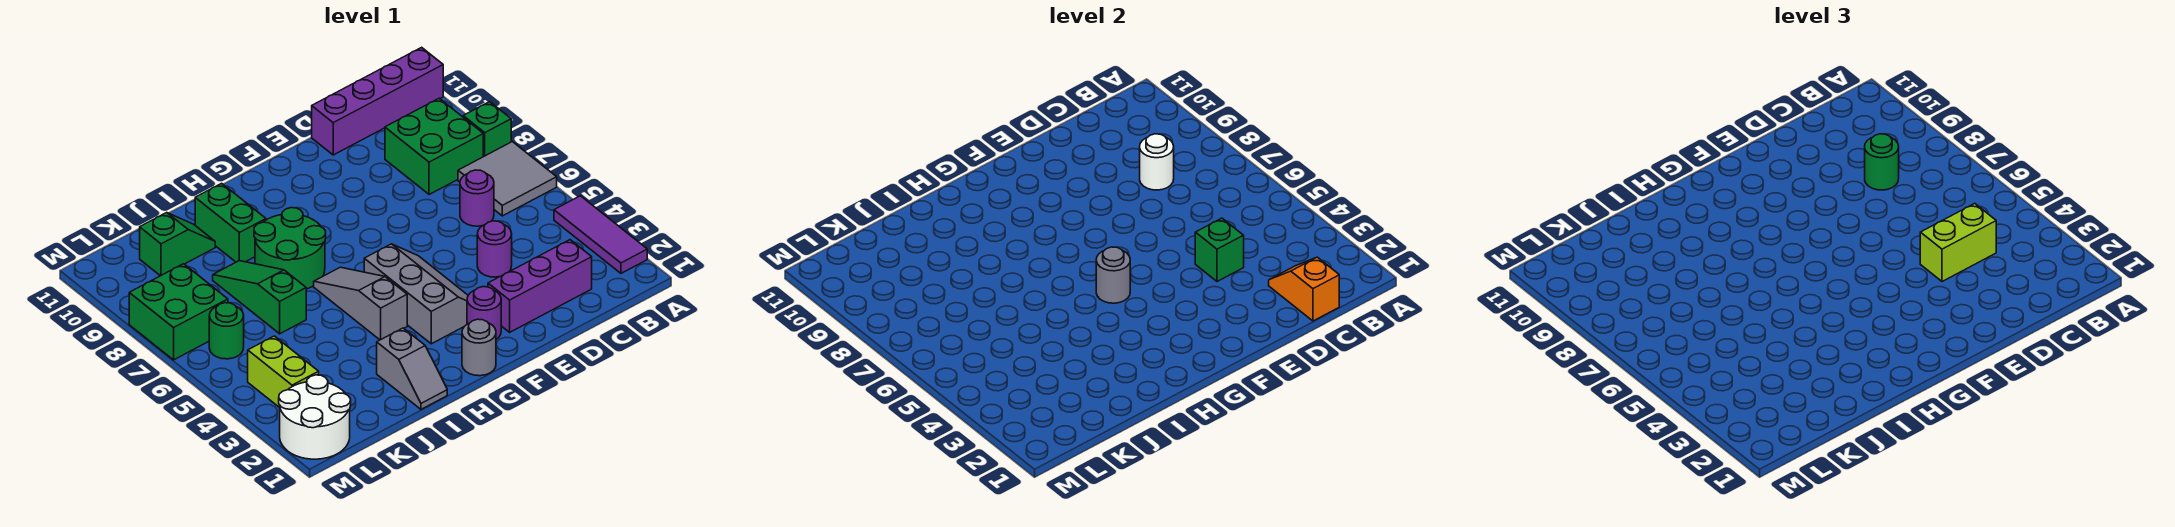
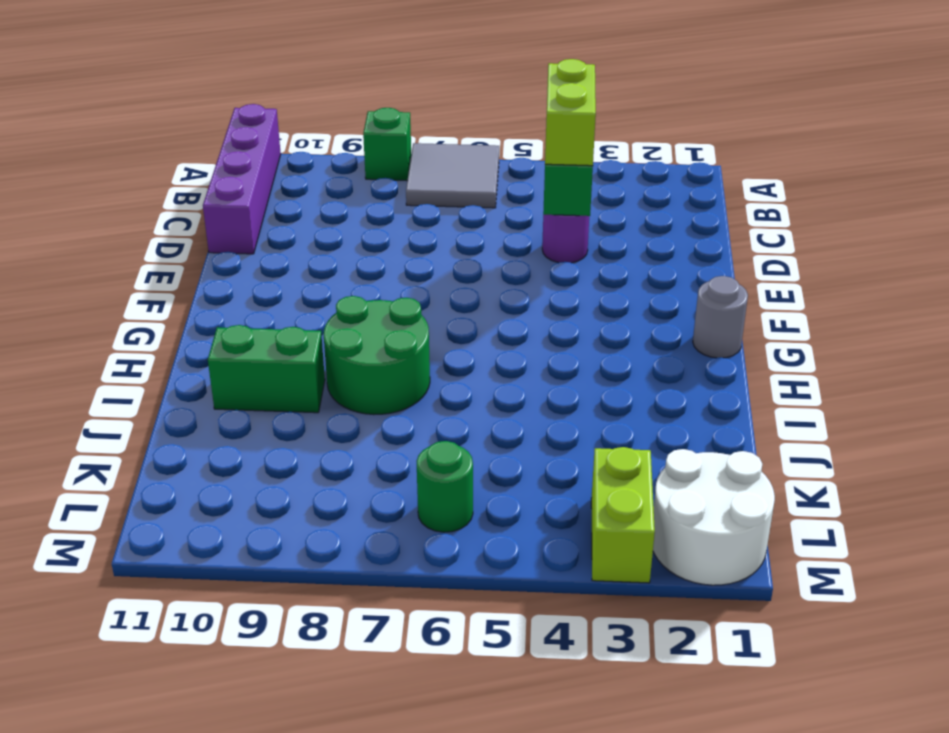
lime brick L3:M3 level 1 -> lime brick L3:L4 level 1
none -> purple tile A2:A4 level 1
none -> green brick B8:C9 level 1
none -> purple brick C2:E2 level 1

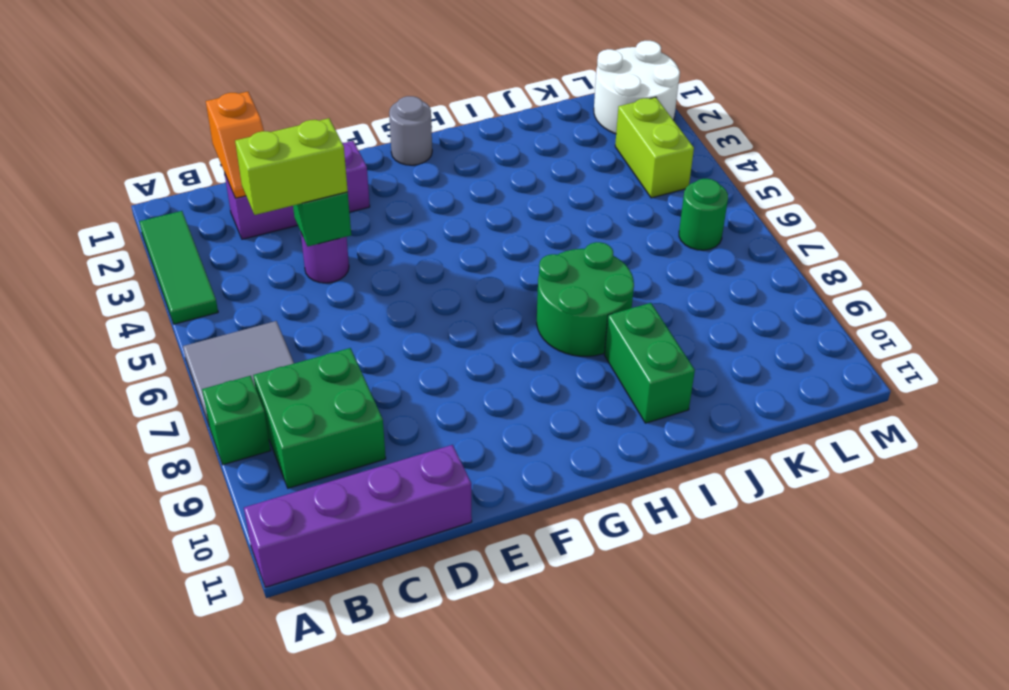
green tile A2:A4 level 1 -> purple tile A2:A4 level 1
none -> purple round brick C6 level 1
none -> purple round brick F2 level 1
none -> grey slope F3:G5 level 1 top G

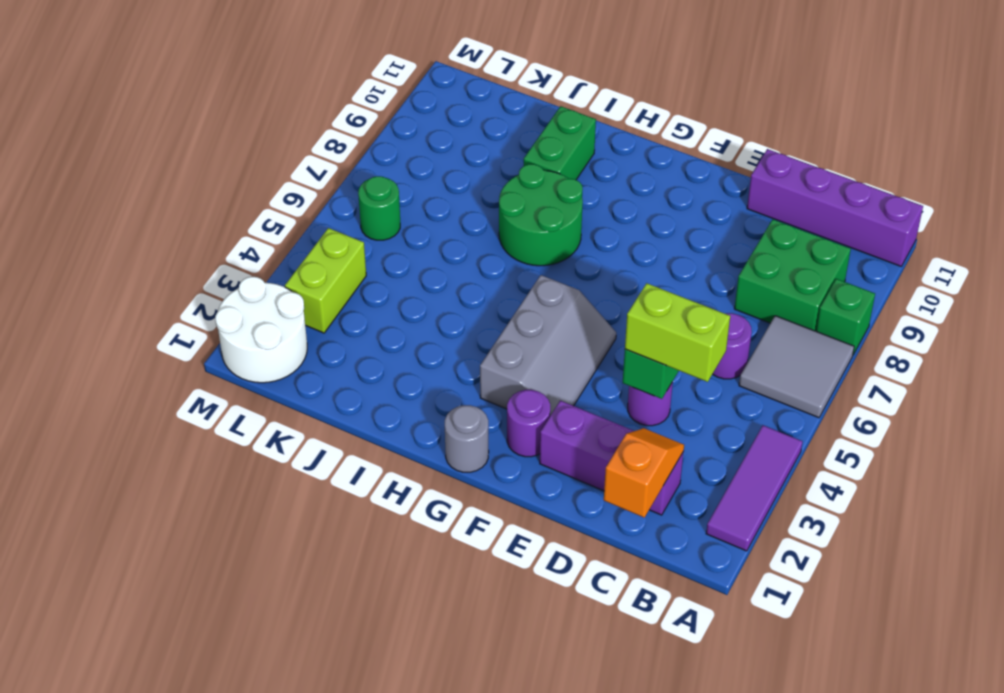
none -> grey slope H4:H6 level 1 top 4
none -> grey slope I1:I2 level 1 top 2
none -> green slope J6:J8 level 1 top 6

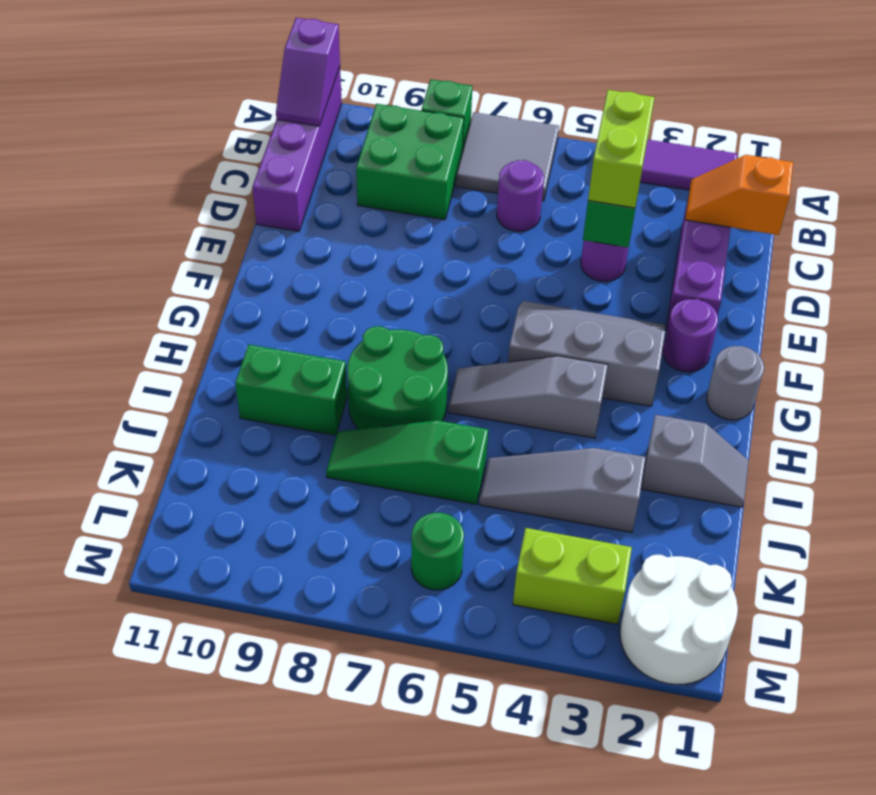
purple slope A11:B11 level 2 top A -> none
grey slope J3:J5 level 1 top 3 -> none
none -> green slope J10:K10 level 1 top K
none -> green brick L7:M8 level 1
none -> white round brick C8 level 2

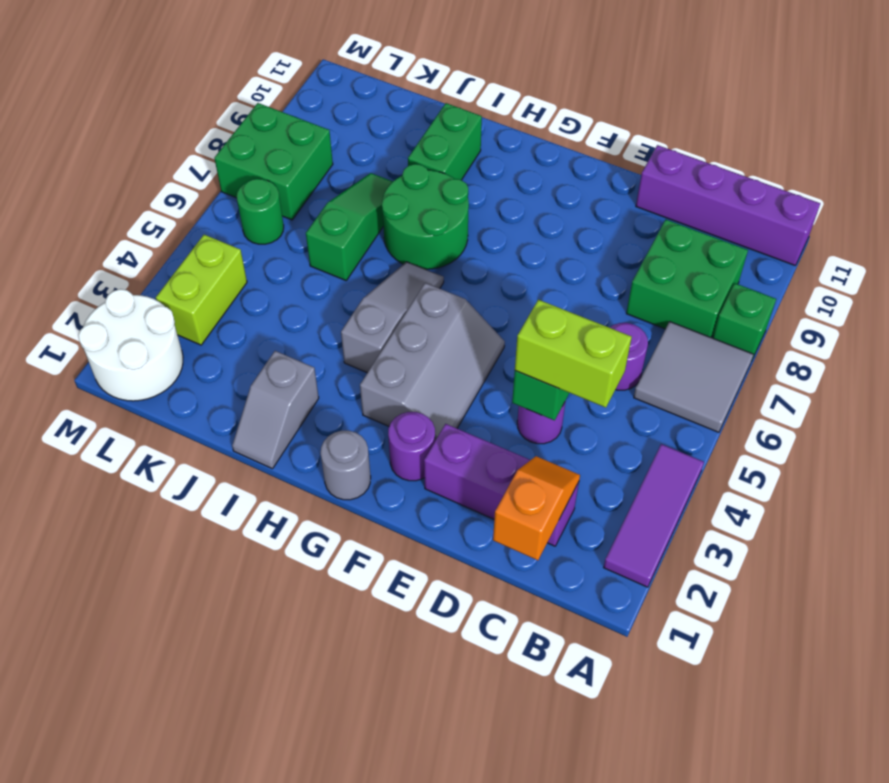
none -> green slope J10:K10 level 1 top K
none -> white round brick C8 level 2
none -> grey round brick G5 level 2

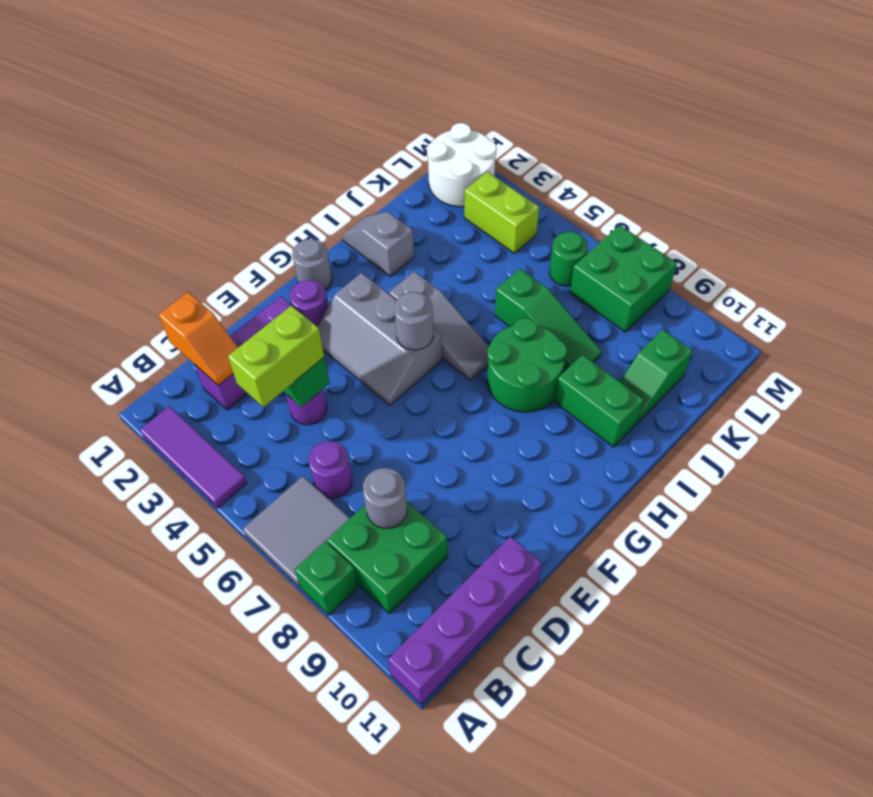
grey round brick C8 level 2 -> white round brick C8 level 2
none -> green round brick C8 level 3

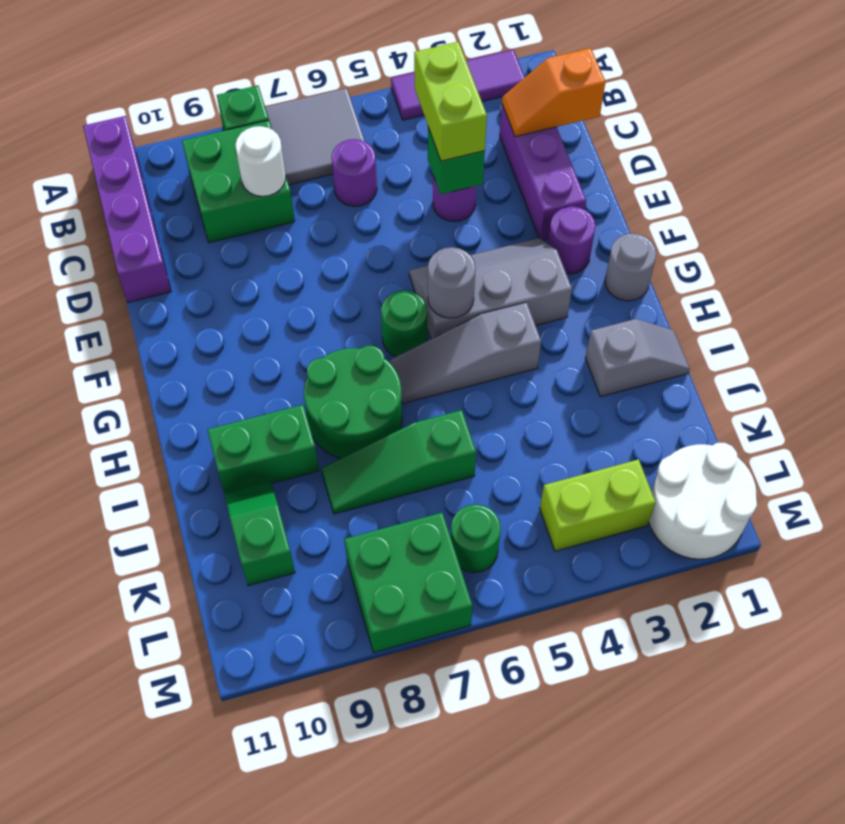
green round brick G6 level 1 -> green round brick C8 level 3

